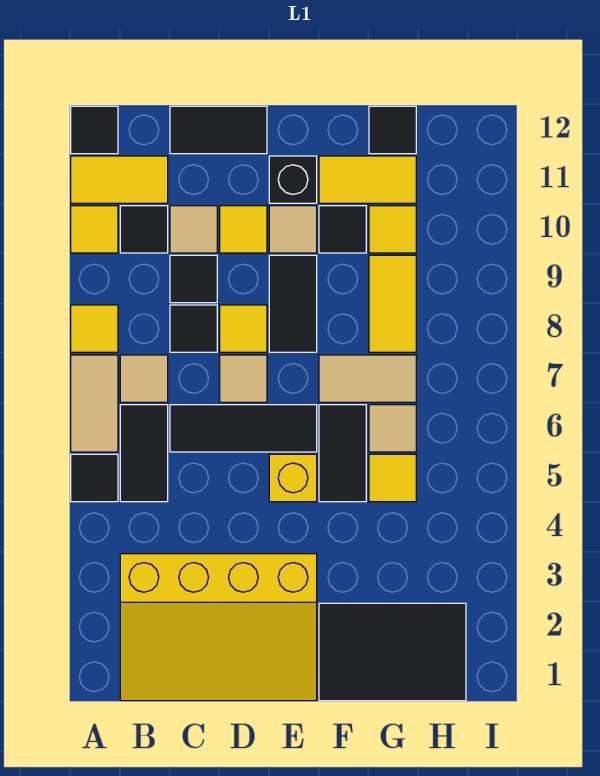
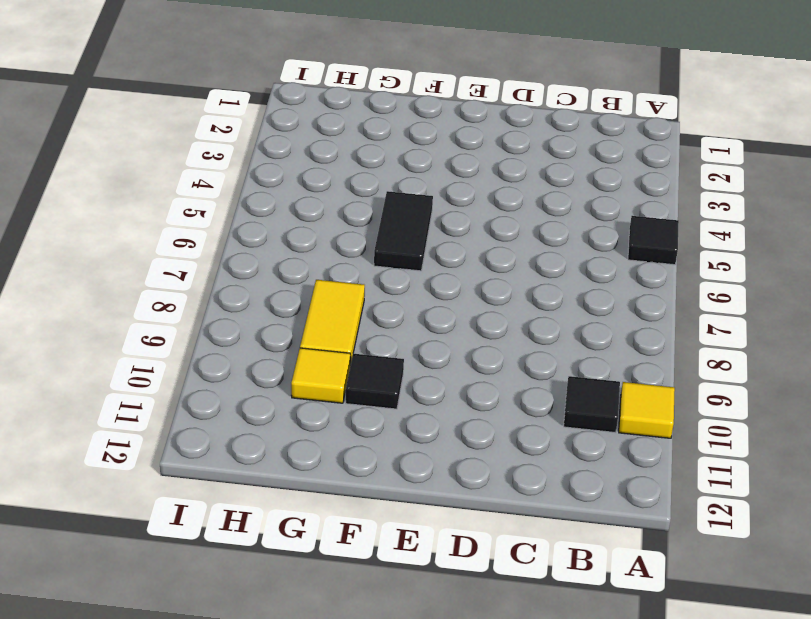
none -> tan tile A6:A7 level 1
none -> yellow tile A8 level 1
none -> yellow tile A11:B11 level 1
none -> black tile A12 level 1

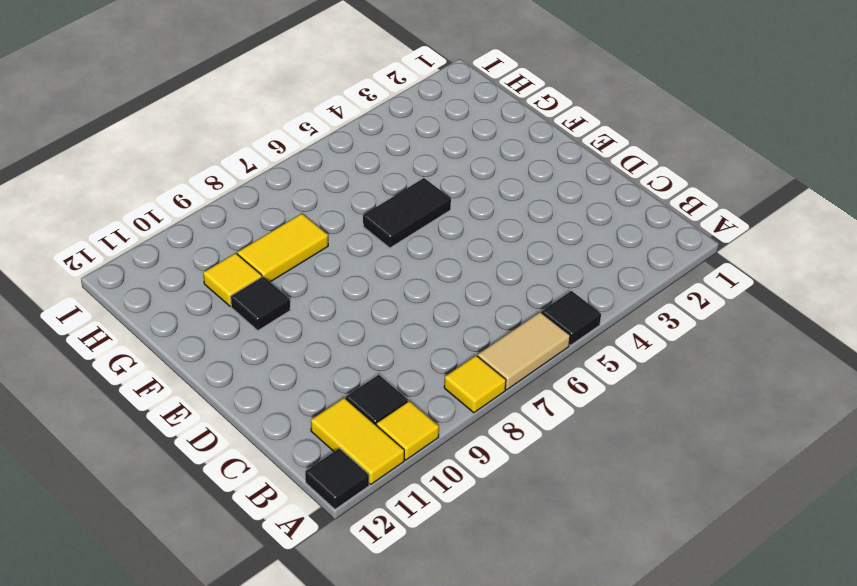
none -> yellow slope B1:E3 level 1 top 3
none -> black tile B5:B6 level 1
none -> tan tile B7 level 1
none -> black tile C6:E6 level 1

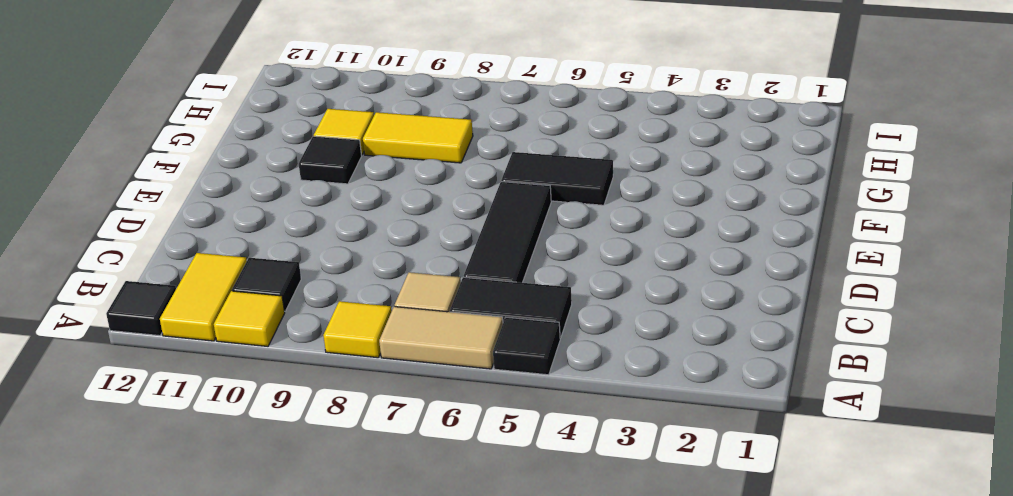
none -> yellow slope B1:E3 level 1 top 3
none -> black tile C8 level 1
none -> black tile C9 level 1
none -> tan tile C10 level 1

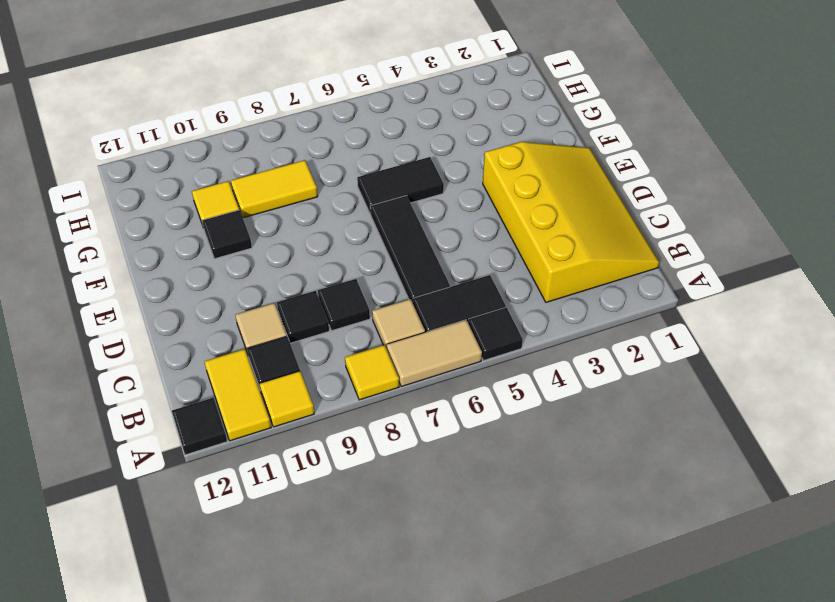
none -> black tile C12:D12 level 1
none -> tan tile D7 level 1
none -> yellow tile D8 level 1
none -> yellow tile D10 level 1

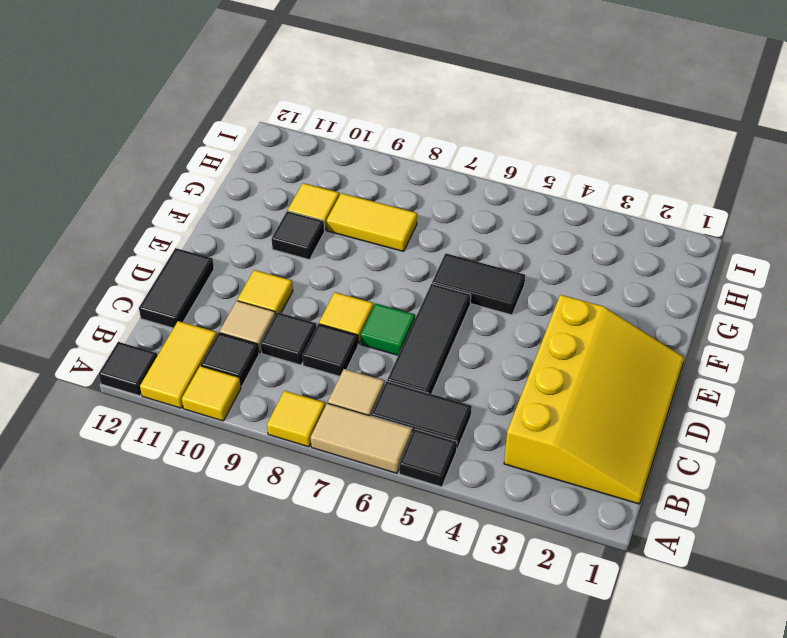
green tile D7 level 1 -> tan tile D7 level 1
none -> yellow brick E5 level 1
none -> black tile E8:E9 level 1
none -> tan tile E10 level 1
none -> black brick E11 level 1

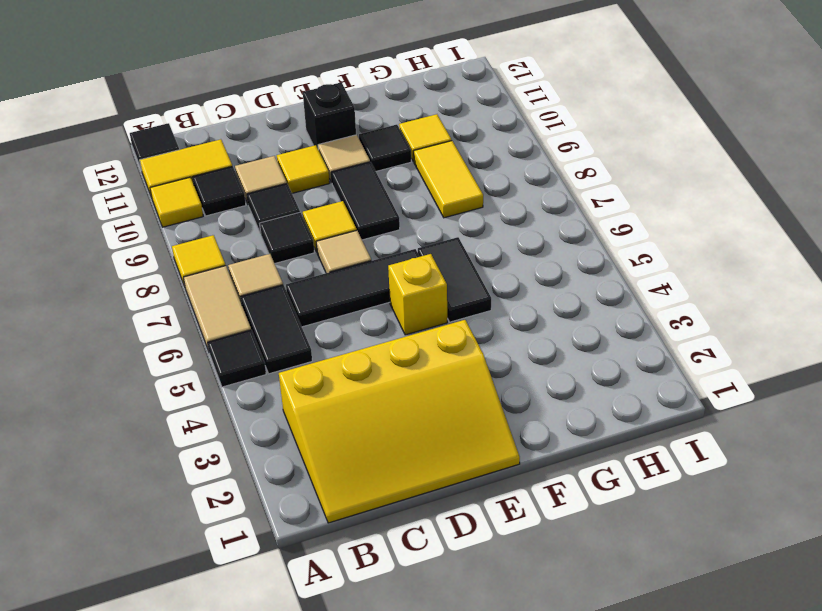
none -> black tile C12:D12 level 1
none -> black tile F1:H2 level 1
none -> tan tile F7:G7 level 1
none -> yellow tile F11:G11 level 1

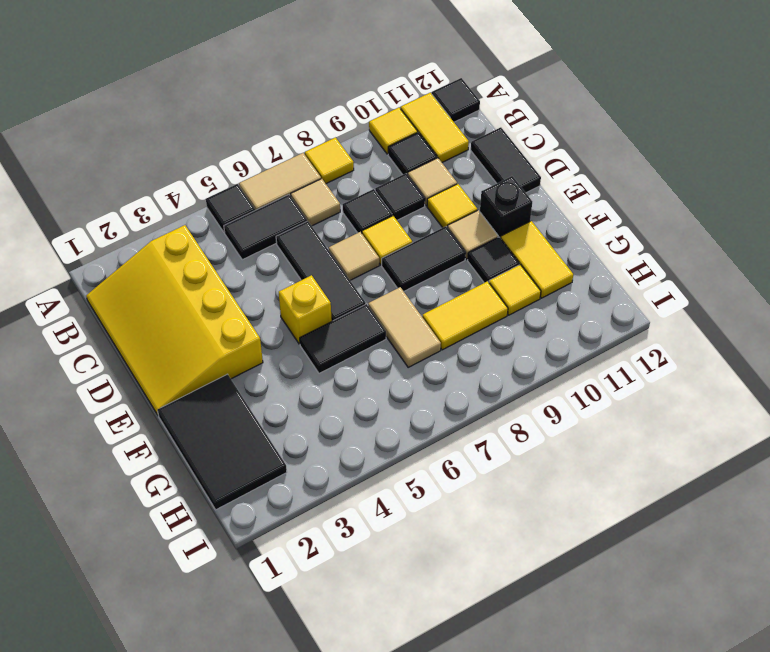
none -> yellow tile G5 level 1
none -> tan tile G6 level 1
none -> black tile G12 level 1

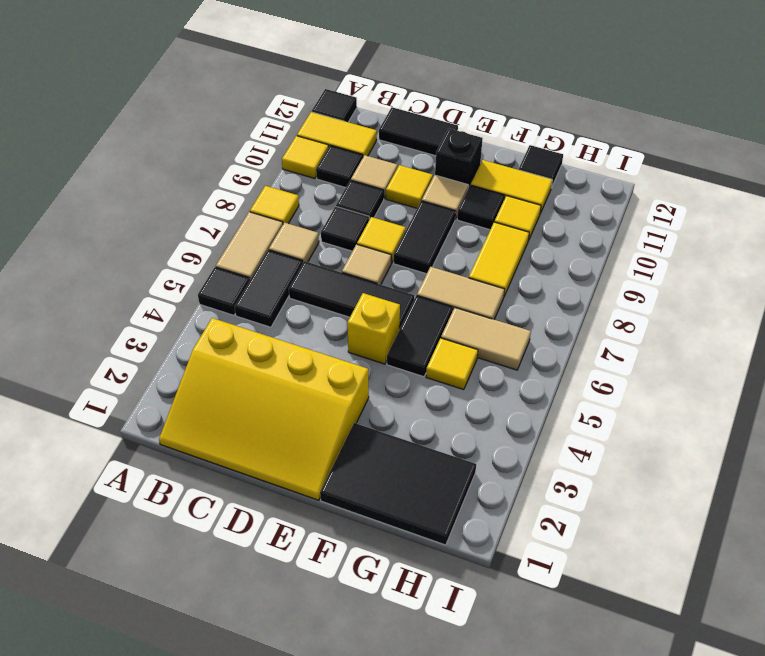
tan tile G6:H6 level 1 -> tan tile G6 level 1

